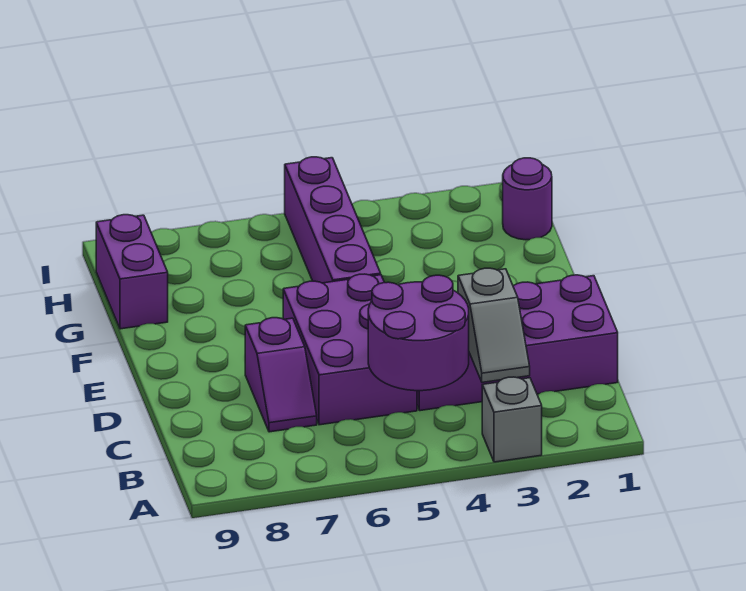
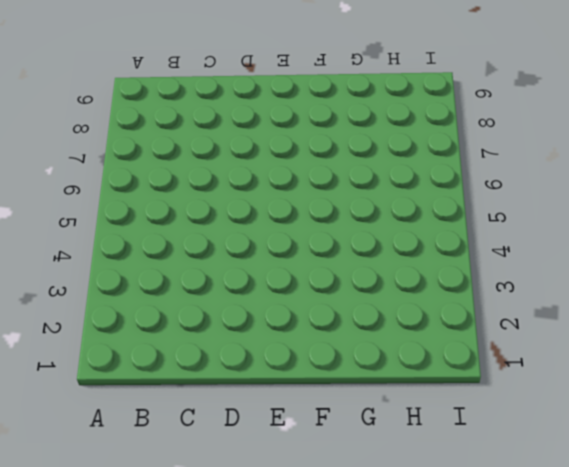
none -> grey brick A3 level 1
none -> purple brick C1:D4 level 1

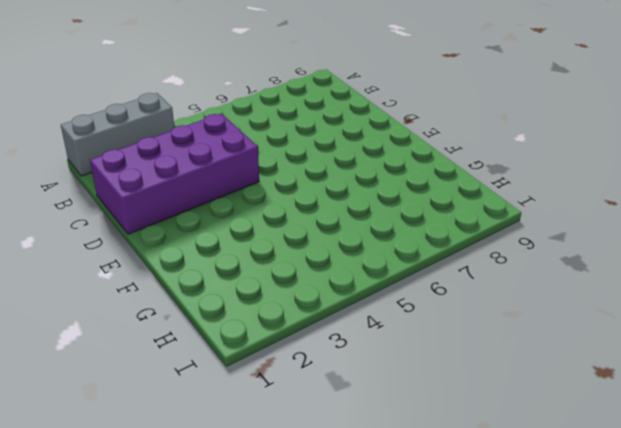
grey brick A1:A3 level 1 -> grey brick A3 level 1
none -> purple brick C5:E6 level 1
none -> purple slope C7:D7 level 1 top D

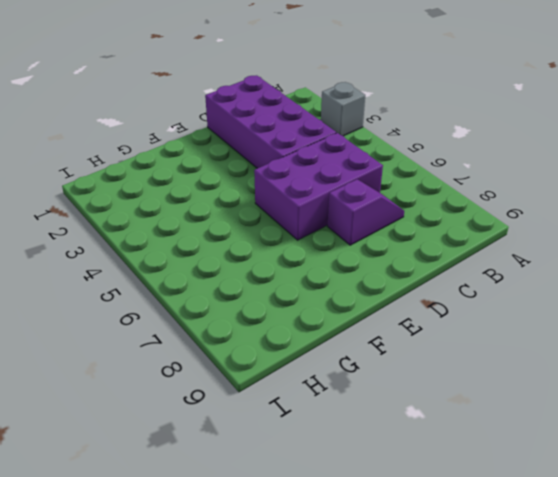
none -> purple brick F5:I5 level 1
none -> purple brick G9:H9 level 1

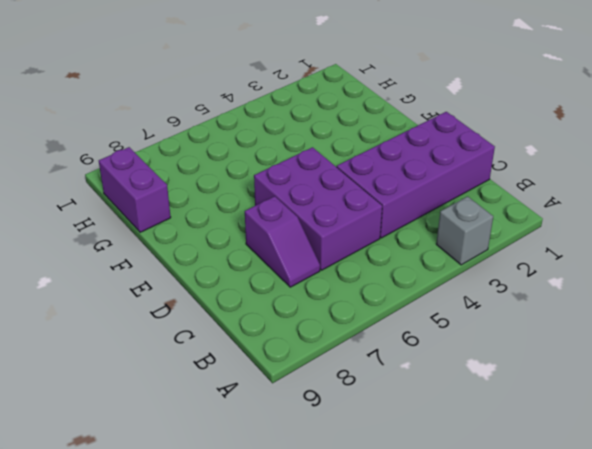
none -> purple brick F5:I5 level 1
none -> purple round brick H1 level 1

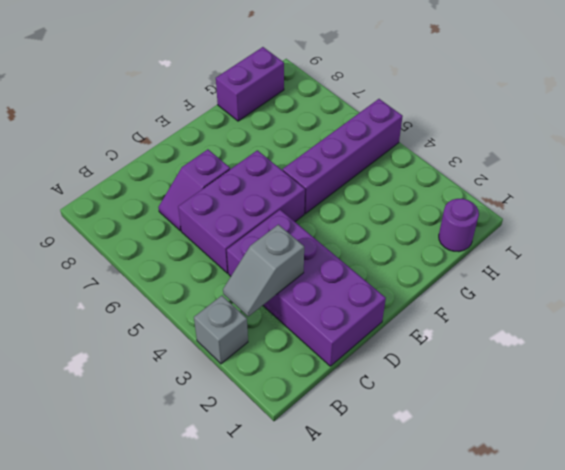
none -> purple round brick B4:C5 level 2

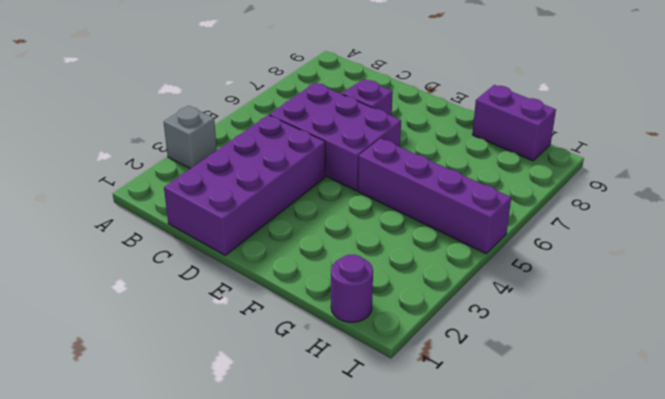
none -> grey slope B3:C3 level 2 top C
none -> purple round brick B4:C5 level 2

